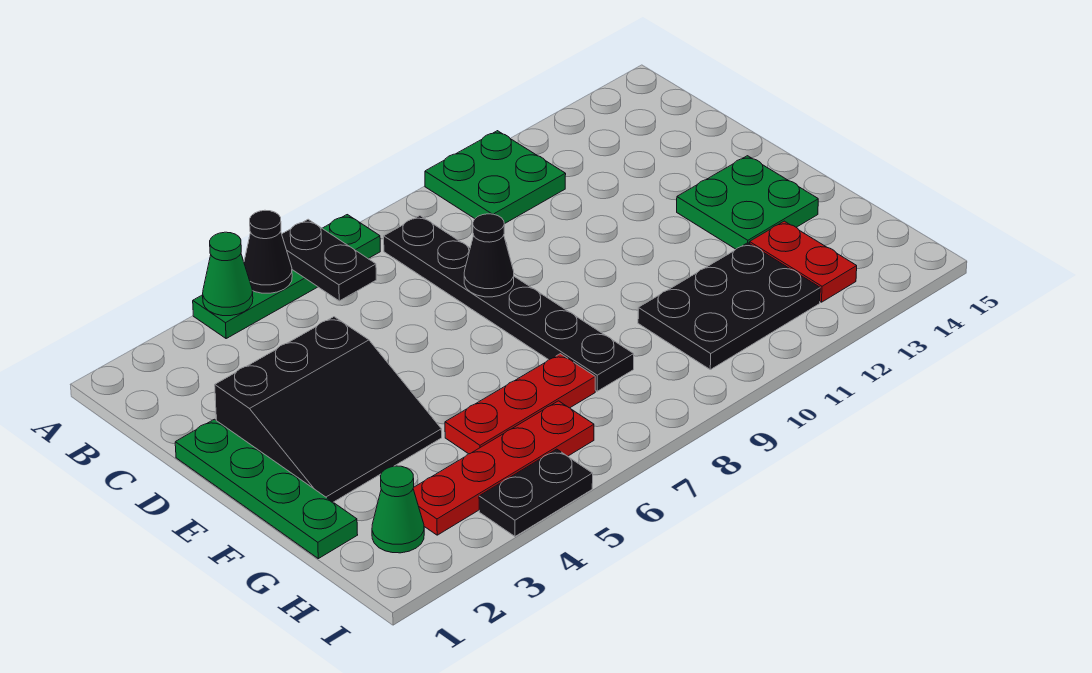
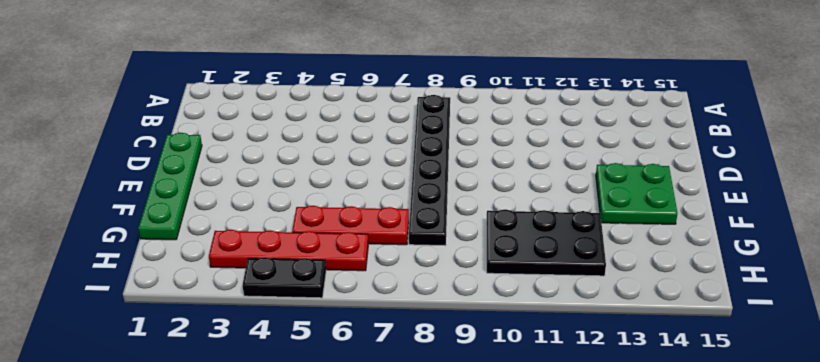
none -> green plate A4:A7 level 1
none -> green plate A10:B11 level 1
none -> black slope D2:F4 level 1 top D

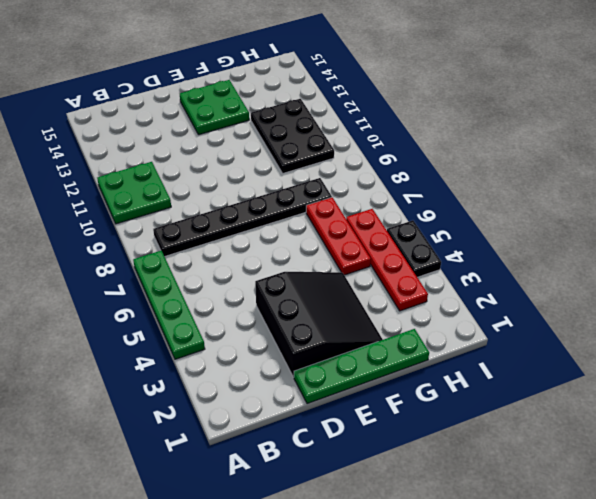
none -> red plate G13:H13 level 1
none -> green cone H2 level 1
none -> green cone A4 level 2

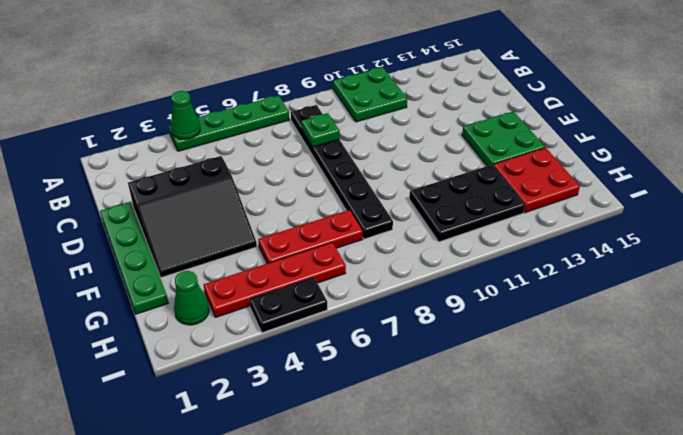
green plate C8 level 2 -> none
red plate G13:H14 level 1 -> red plate G13:H13 level 1
none -> black cone A5 level 2
none -> black plate A6:B6 level 2
none -> black cone D8 level 2

